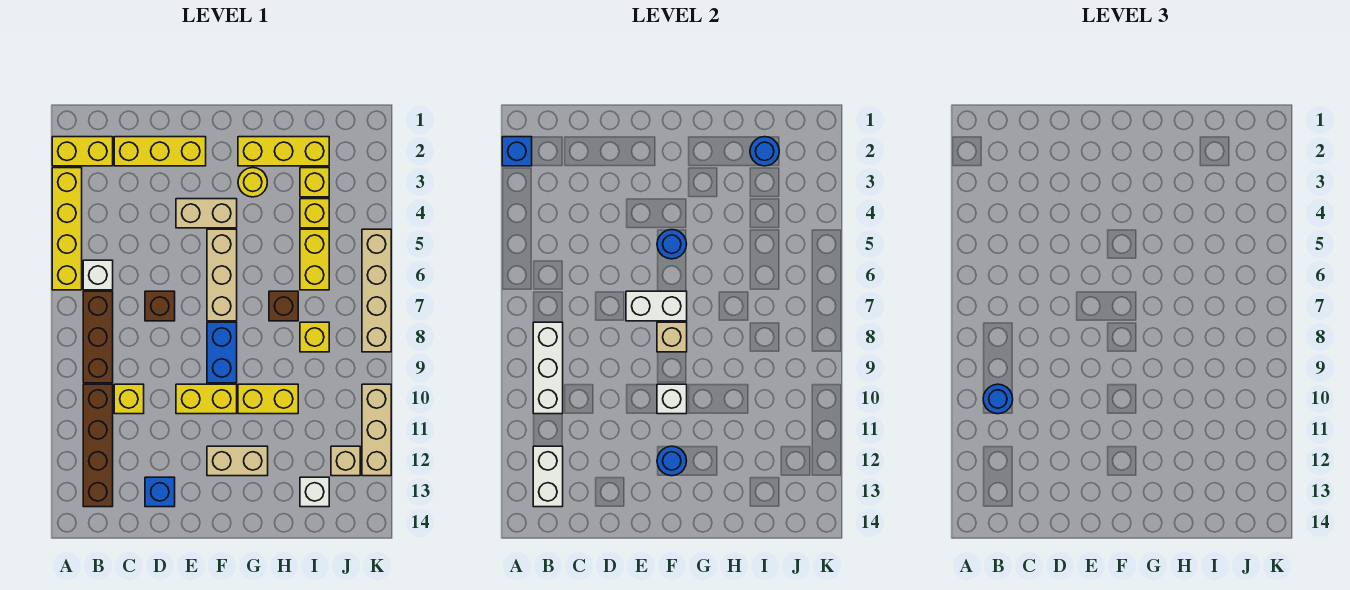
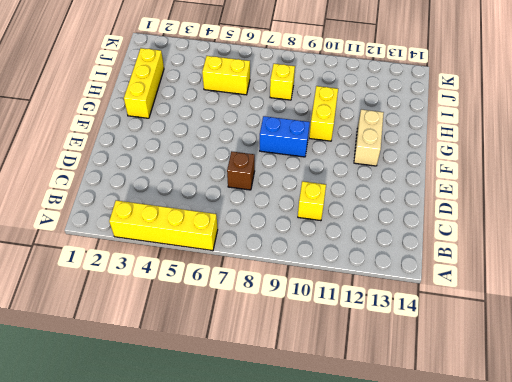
none -> yellow brick A2:B2 level 1
none -> white brick B6 level 1
none -> brown brick B7:B9 level 1
none -> brown brick B10:B13 level 1

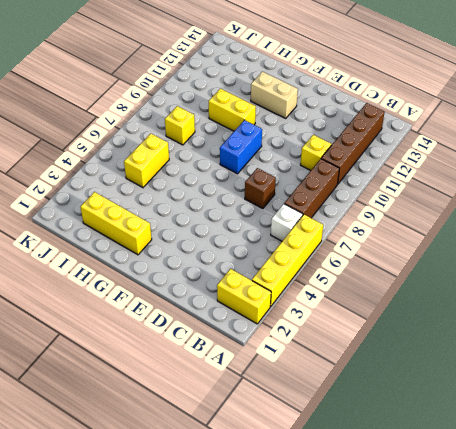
none -> yellow brick C2:E2 level 1
none -> blue brick D13 level 1
none -> tan brick E4:F4 level 1
none -> yellow brick E10:F10 level 1

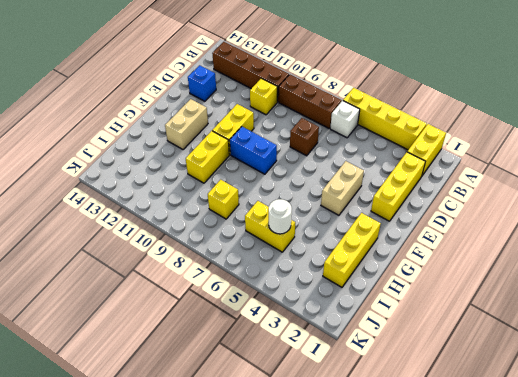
white round brick I5 level 2 -> none
none -> tan brick F5:F7 level 1
none -> yellow round brick G3 level 1
none -> brown brick H7 level 1
none -> yellow brick I3 level 1

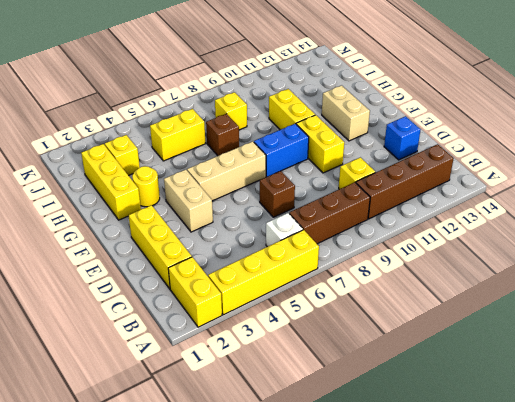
none -> yellow brick I4 level 1
none -> white brick I13 level 1
none -> tan brick J12 level 1
none -> tan brick K5:K8 level 1

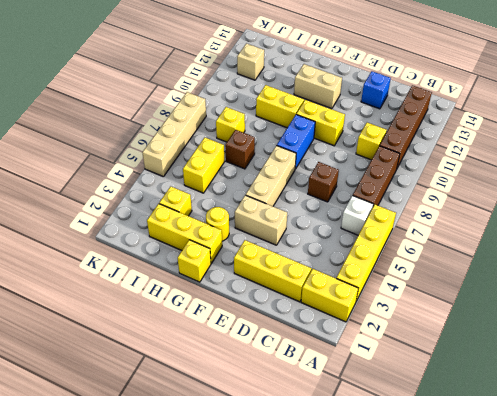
yellow brick G1 level 1 -> yellow brick I4 level 1
none -> white brick I13 level 1
none -> tan brick K10:K12 level 1
none -> blue brick A2 level 2
none -> white brick B8:B10 level 2

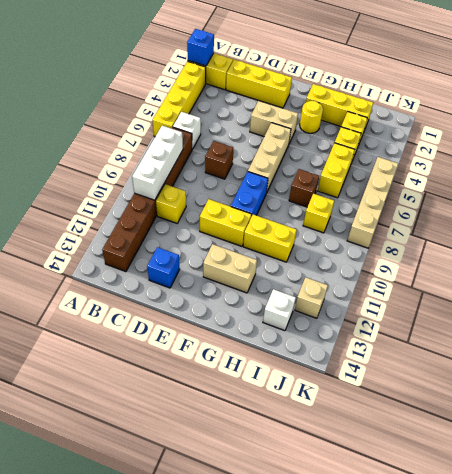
none -> tan brick K10:K12 level 1
none -> white brick B12:B13 level 2
none -> white brick E7:F7 level 2
none -> blue round brick F5 level 2

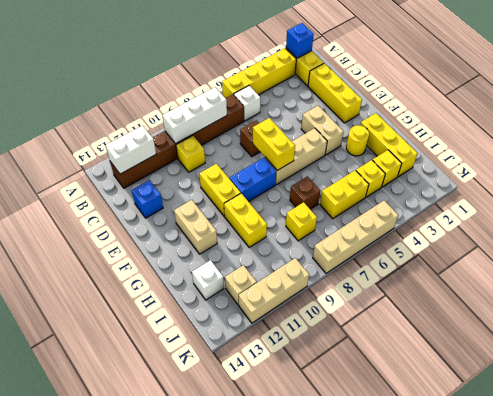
yellow brick E7:F7 level 2 -> white brick E7:F7 level 2
none -> blue round brick F5 level 2
none -> tan brick F8 level 2
none -> white brick F10 level 2
none -> blue round brick F12 level 2

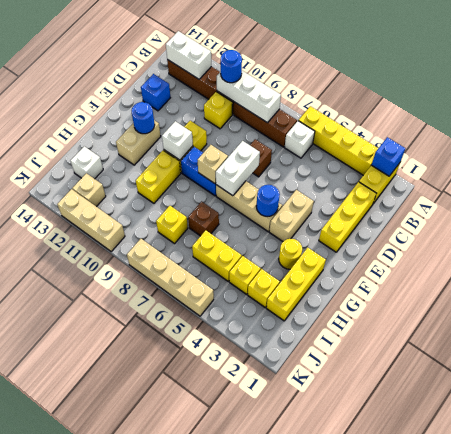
none -> blue round brick I2 level 2

